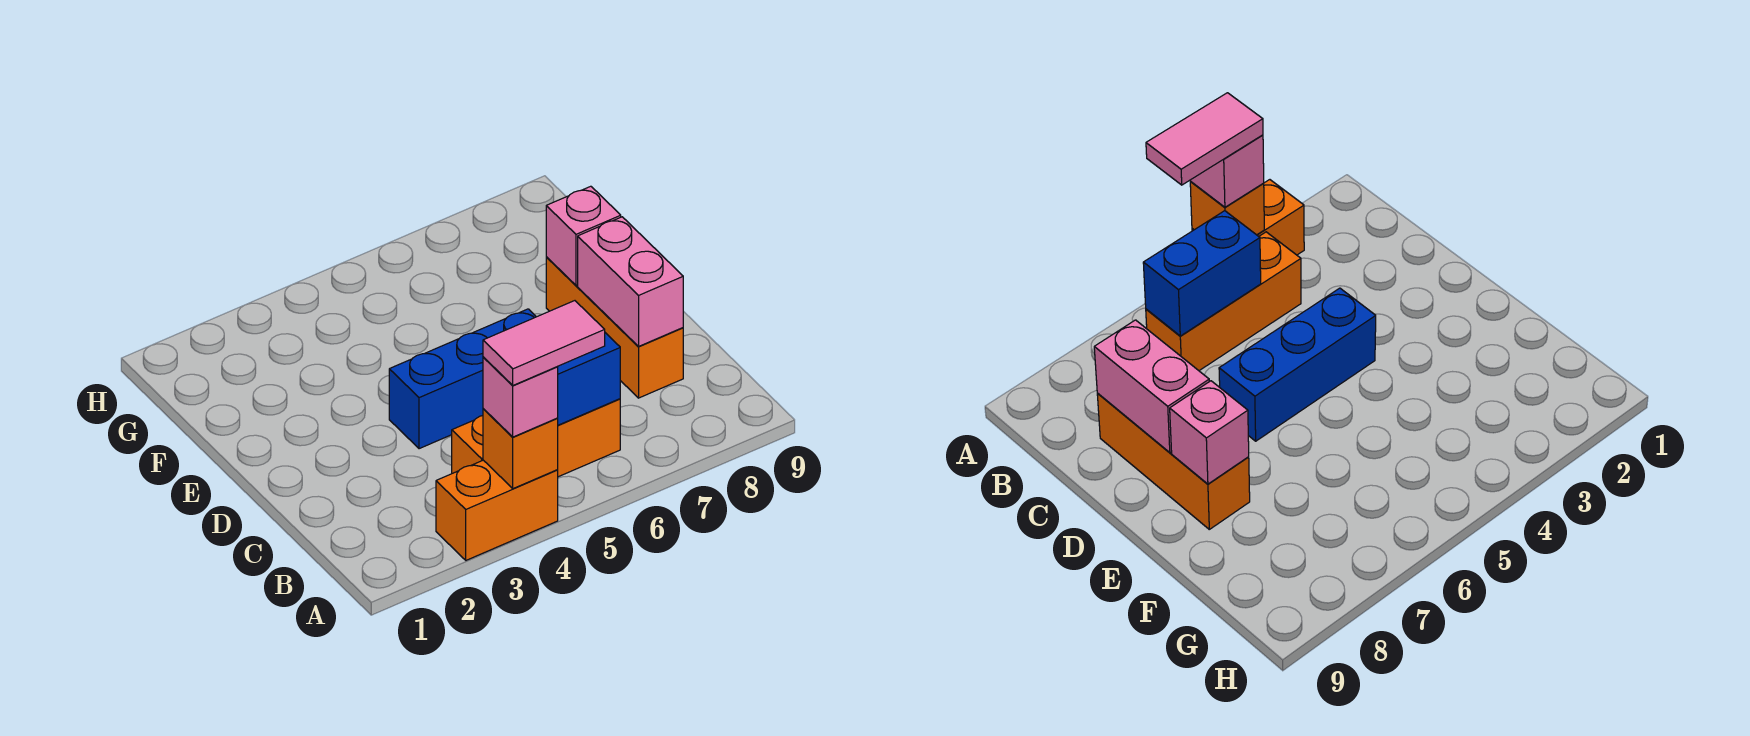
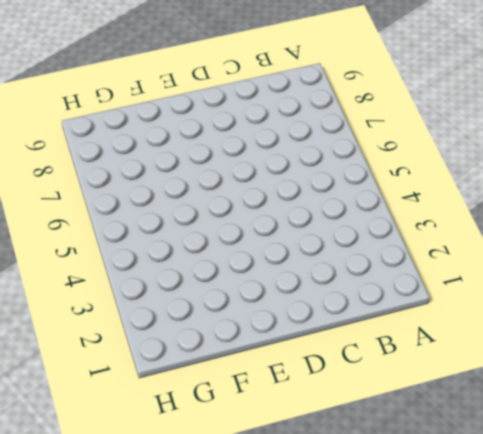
none -> orange brick A3:A4 level 1
none -> orange brick B4:B6 level 1

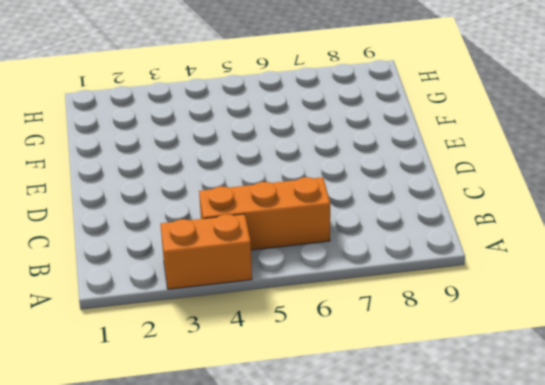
none -> orange brick C8:E8 level 1
none -> blue brick D4:D6 level 1

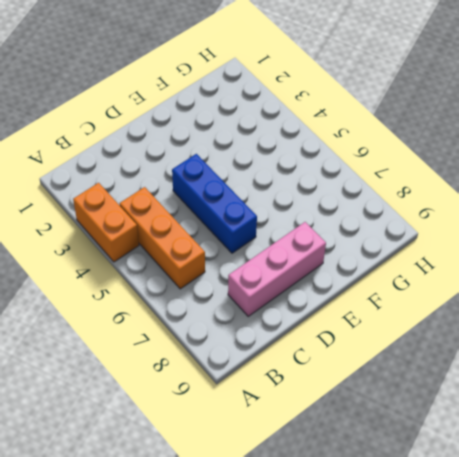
pink brick C8:E8 level 1 -> orange brick C8:E8 level 1
none -> orange brick A4 level 2
none -> blue brick B5:B6 level 2

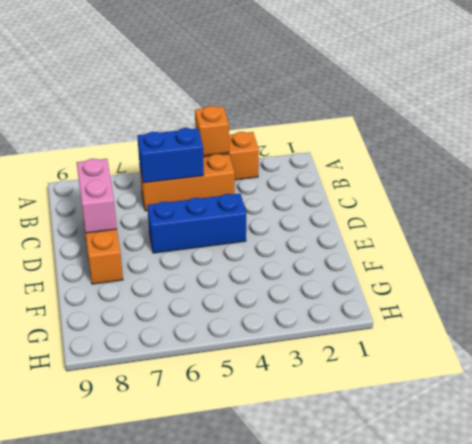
none -> pink brick E8 level 2
none -> pink brick A4 level 3

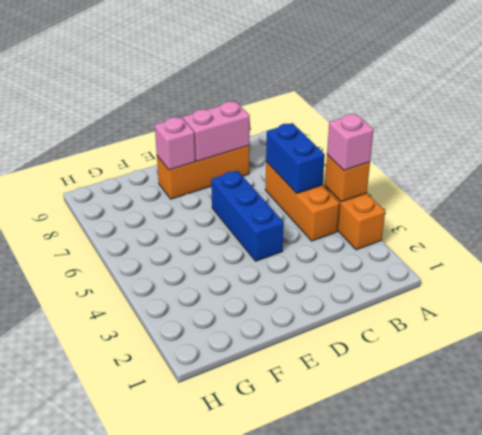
none -> pink tile A4:A5 level 4

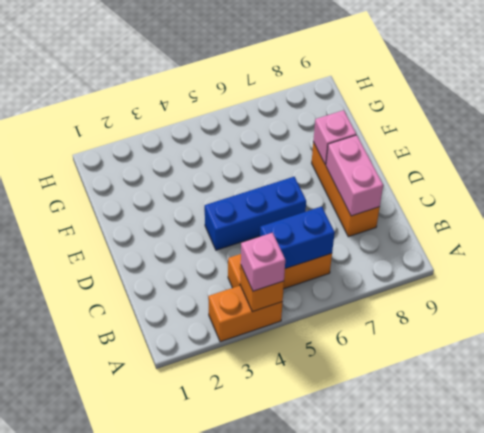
none -> pink tile A4:A5 level 4

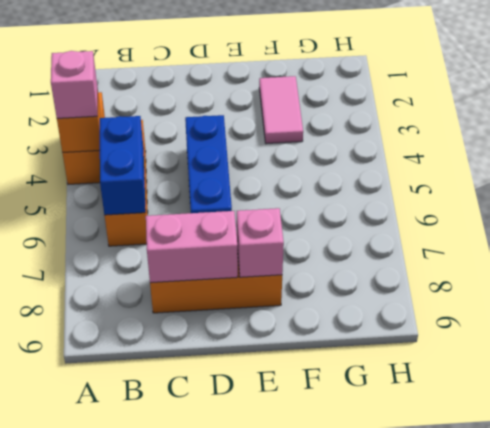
pink tile F2:F3 level 1 -> pink tile A4:A5 level 4

